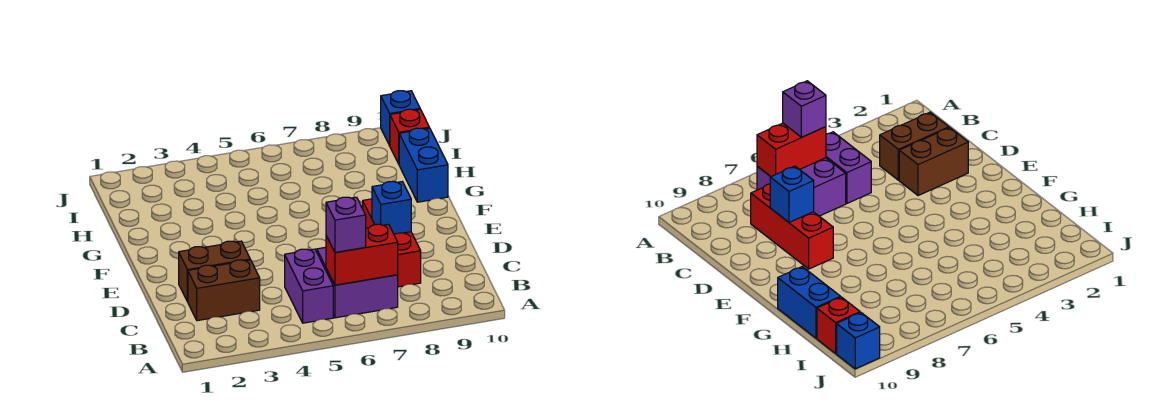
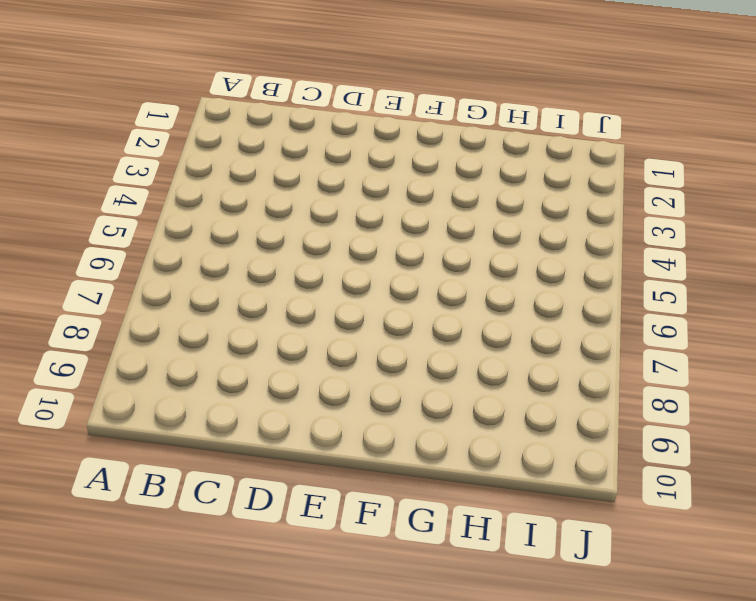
none -> purple brick B5:C5 level 1
none -> purple brick B6:C7 level 1

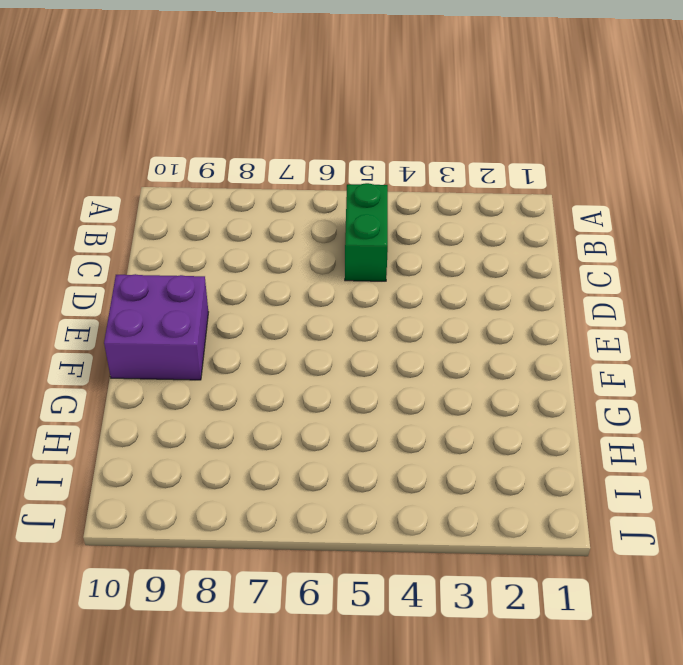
green brick B5:C5 level 1 -> purple brick B5:C5 level 1
purple brick E9:F10 level 1 -> purple brick B6:C7 level 1
none -> brown brick C2:C3 level 1
none -> red brick C8:E8 level 1

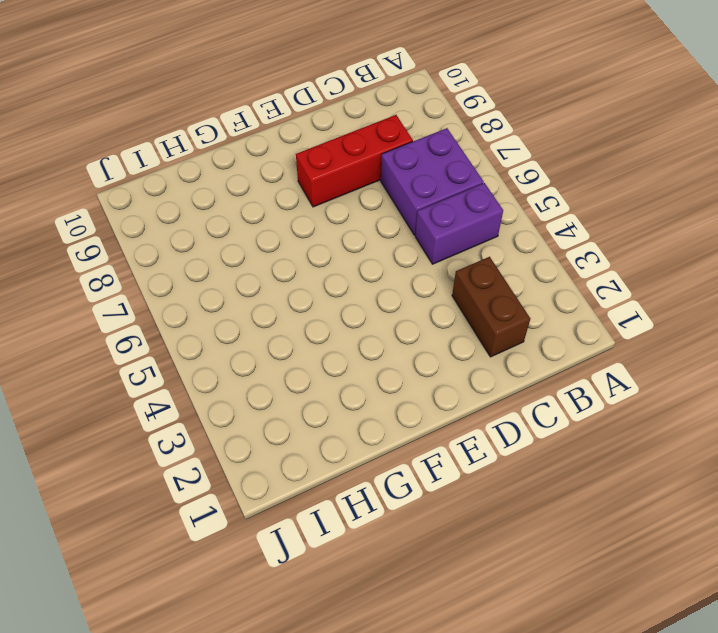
none -> brown brick D2:D3 level 1
none -> blue brick G10:H10 level 1

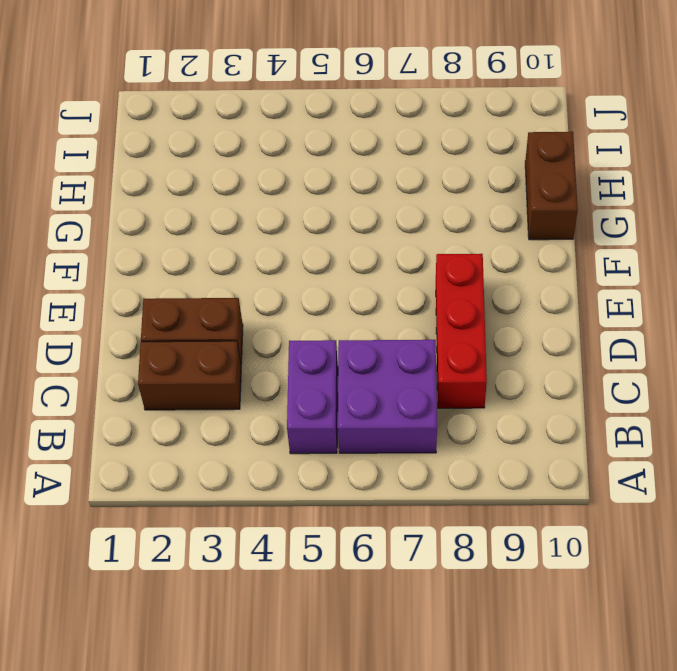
brown brick G10:H10 level 1 -> blue brick G10:H10 level 1
none -> red brick I10 level 1
none -> blue brick J10 level 1

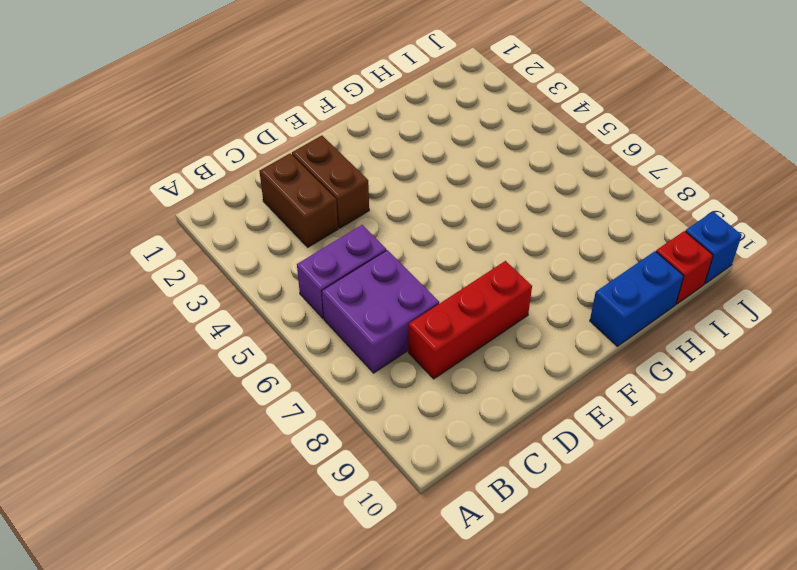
none -> red brick B6:B7 level 2
none -> blue brick D8 level 2

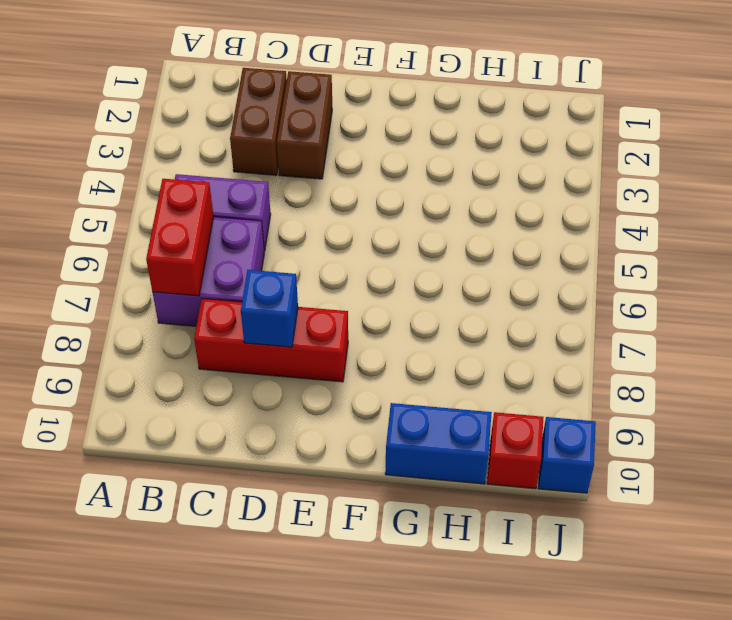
none -> purple brick B6 level 3

